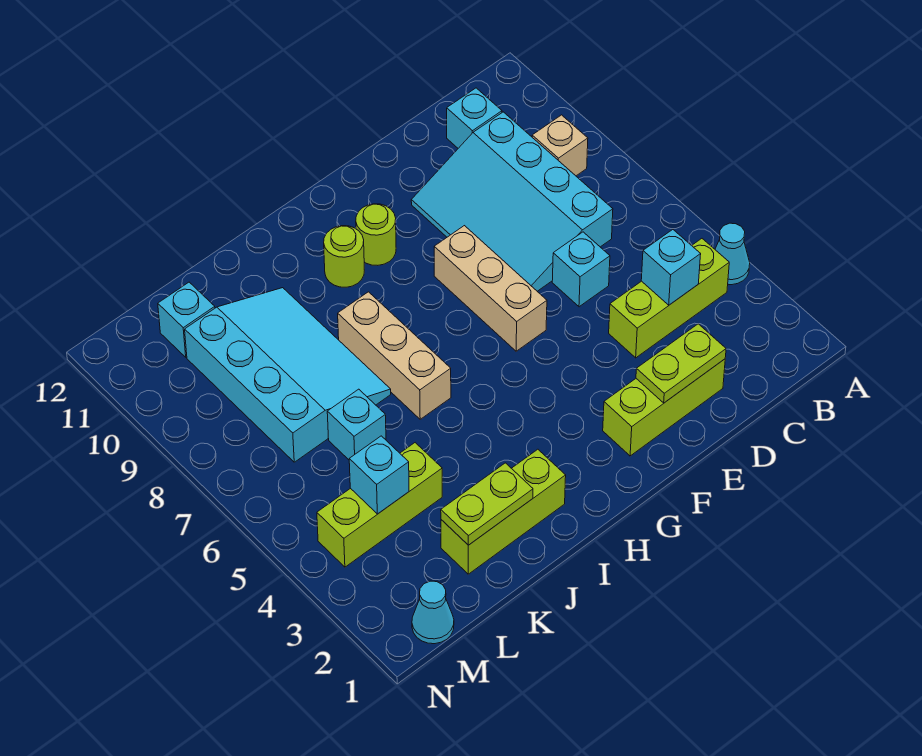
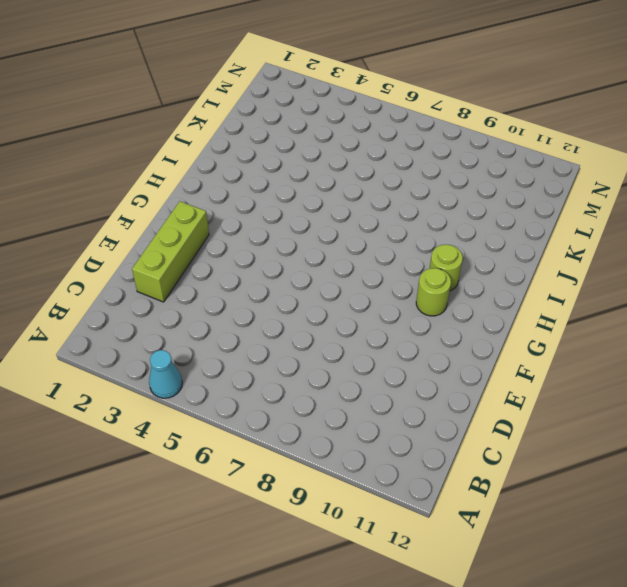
none -> lime brick B4:D4 level 1
none -> tan brick B9 level 1
none -> cyan slope C7:E10 level 1 top C

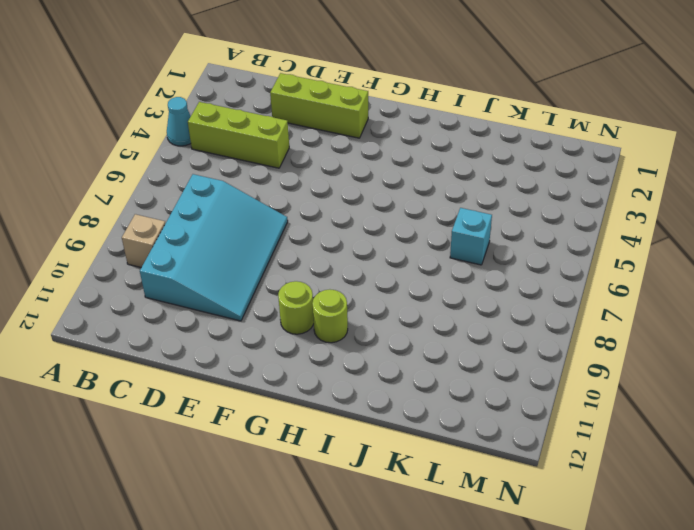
none -> cyan brick C11 level 1
none -> cyan brick D6 level 1
none -> tan brick F6:F8 level 1

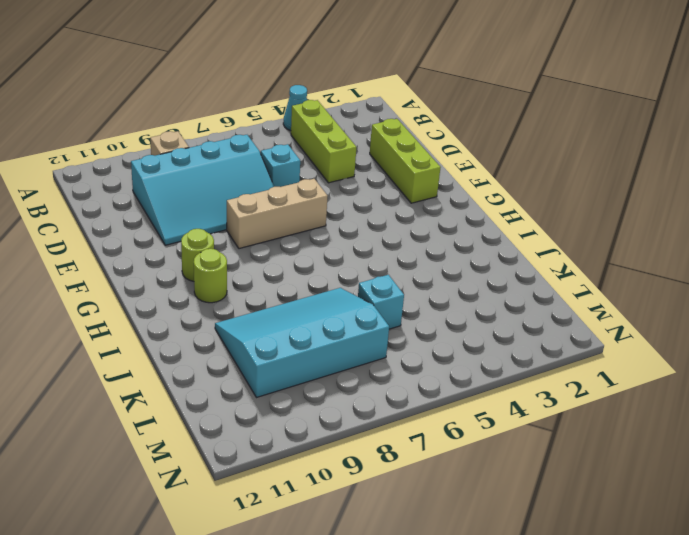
none -> cyan brick C11 level 1
none -> lime brick I2:K2 level 1
none -> tan brick I6:I8 level 1

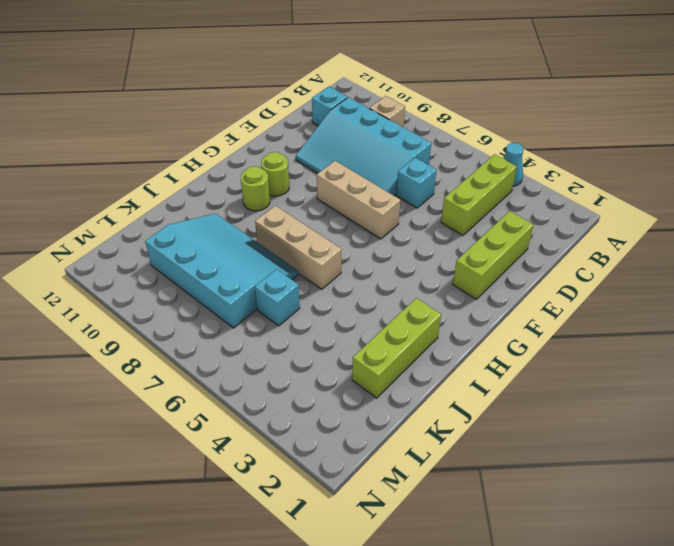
none -> lime brick K4:M4 level 1
none -> cyan brick L11 level 1
none -> cyan cone M1 level 1

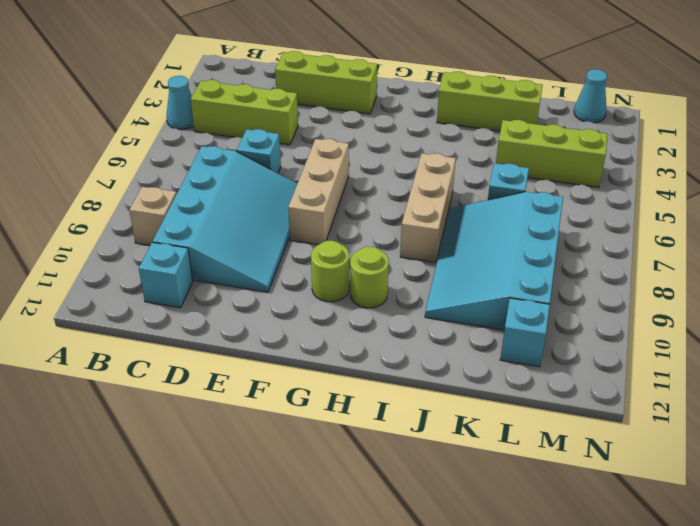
none -> cyan brick C4 level 2
none -> lime plate D2:E2 level 2
none -> lime plate J2:K2 level 2

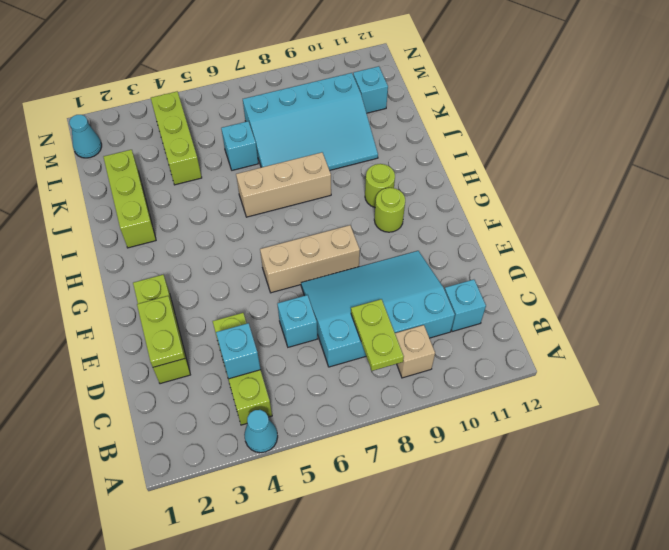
lime plate B8:C8 level 2 -> lime plate J2:K2 level 2
none -> cyan brick L4 level 2

